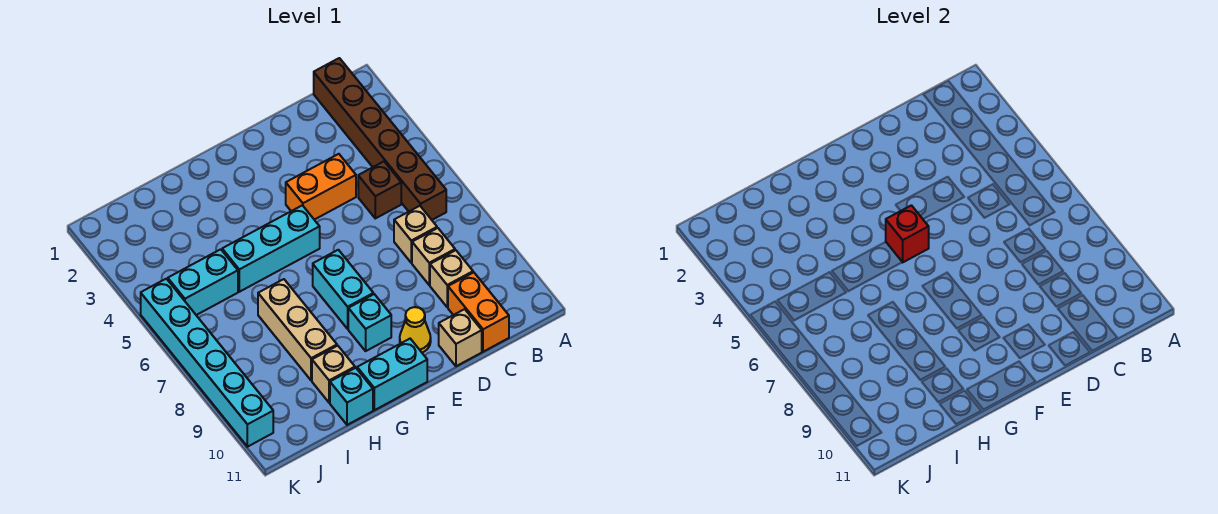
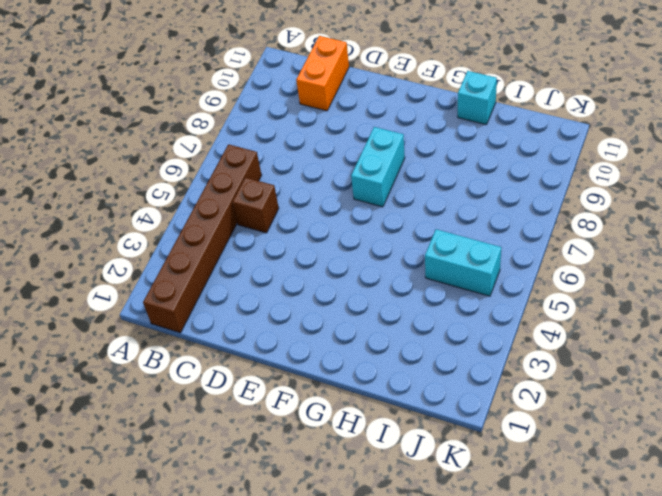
none -> tan brick C7 level 1
none -> tan brick C8 level 1
none -> tan brick C9 level 1

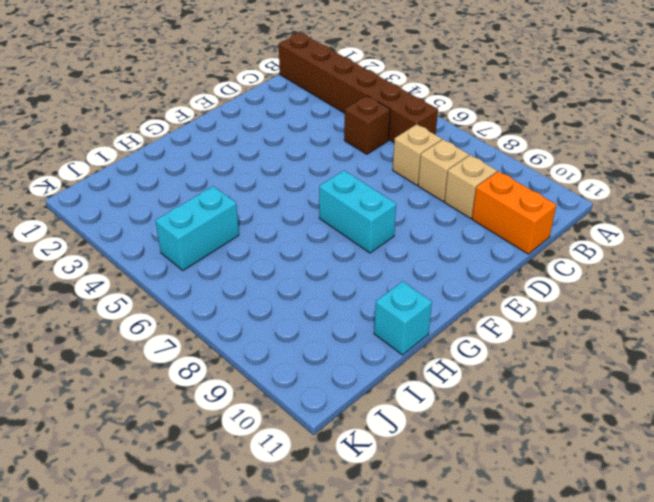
none -> orange brick D4:E4 level 1
none -> tan brick D11 level 1
none -> yellow cone E10 level 1

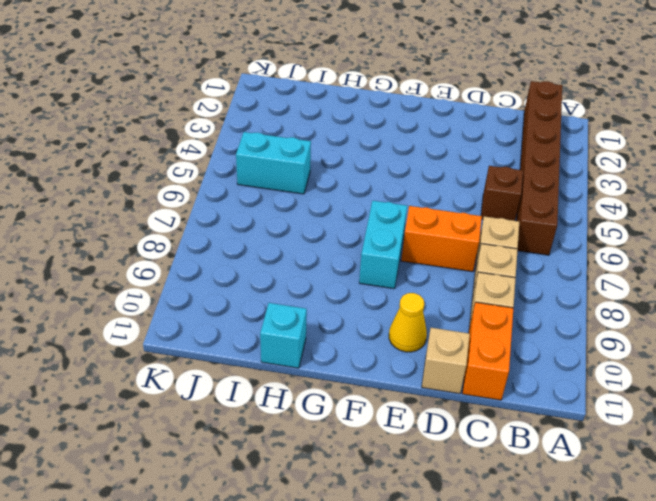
orange brick D7:E7 level 1 -> orange brick D4:E4 level 1
none -> cyan brick F5:H5 level 1
none -> cyan brick F9 level 1
none -> cyan brick F11:G11 level 1

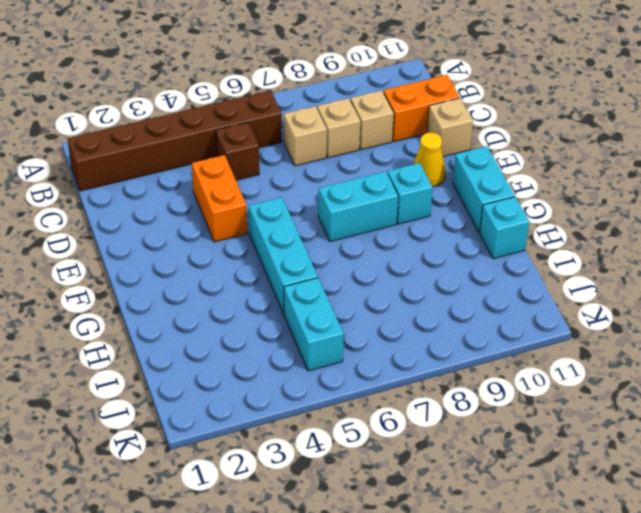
none -> tan brick H7:H9 level 1
none -> tan brick H10 level 1
none -> cyan brick K5:K10 level 1

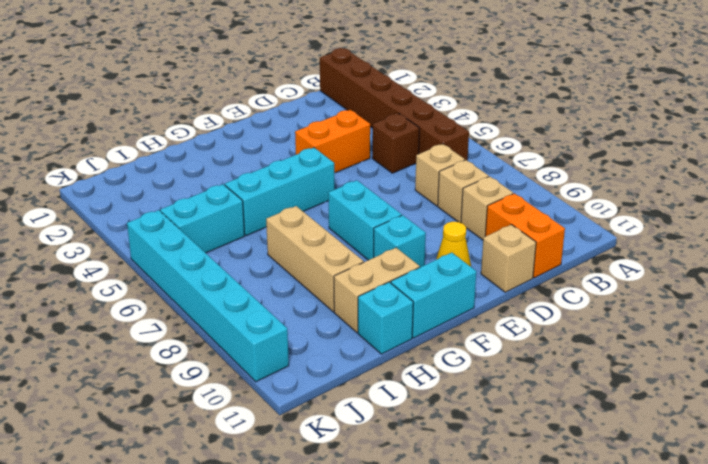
tan brick G10:H10 level 1 -> tan brick H10 level 1
none -> red brick F5 level 2

